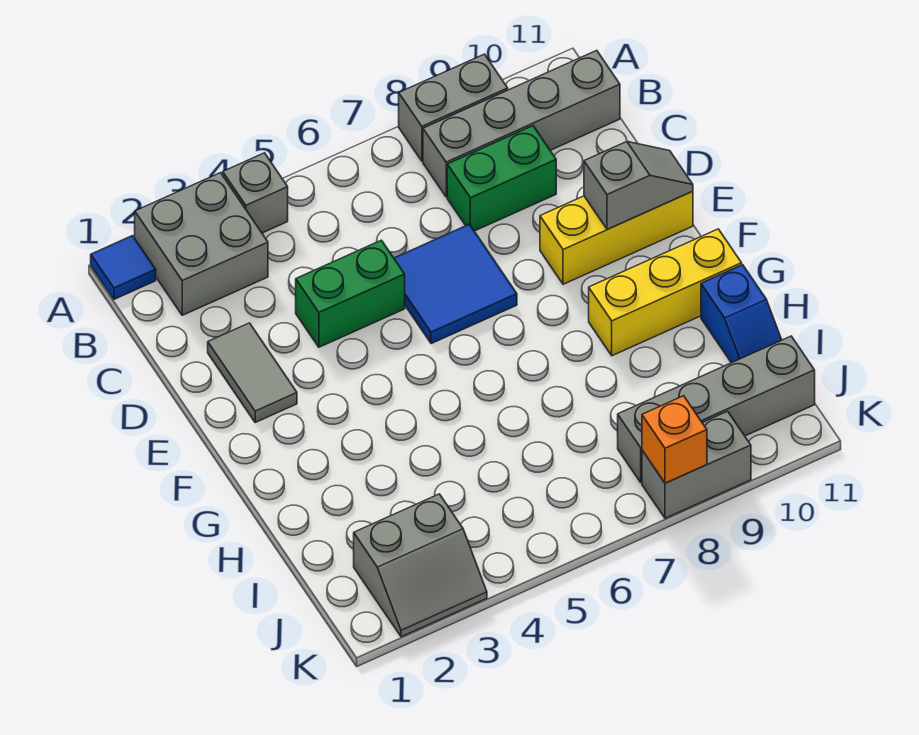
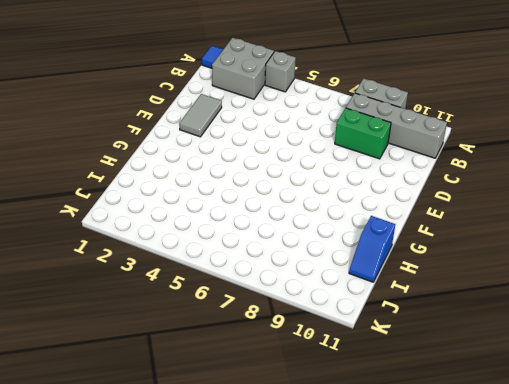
none -> green brick D4:D5 level 1
none -> blue tile D6:E7 level 1
none -> yellow brick E9:E11 level 1

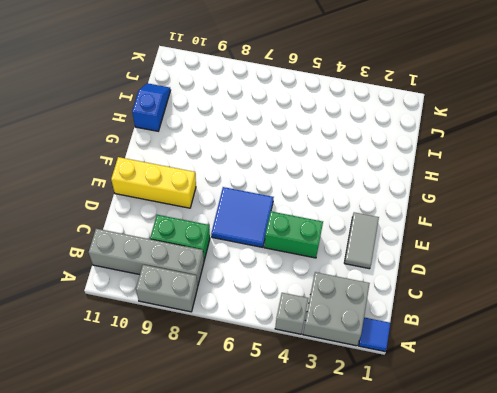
none -> yellow brick G9:G11 level 1
none -> grey slope J2:K3 level 1 top J
none -> grey brick J8:J11 level 1

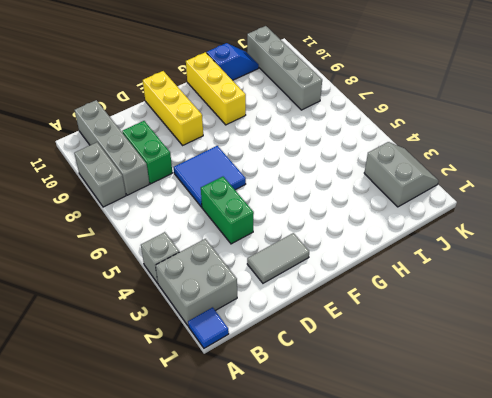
none -> grey brick K8:K9 level 1
none -> grey slope E10:E11 level 2 top 10
none -> orange brick K8 level 2

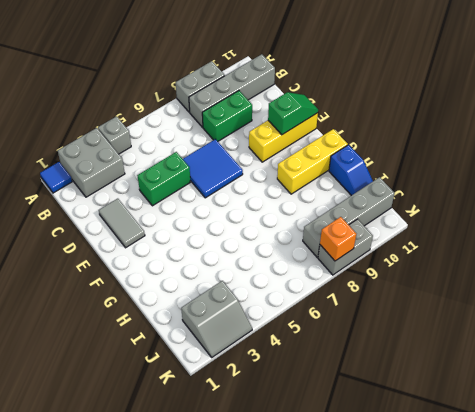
green slope E10:E11 level 2 top 10 -> grey slope E10:E11 level 2 top 10

